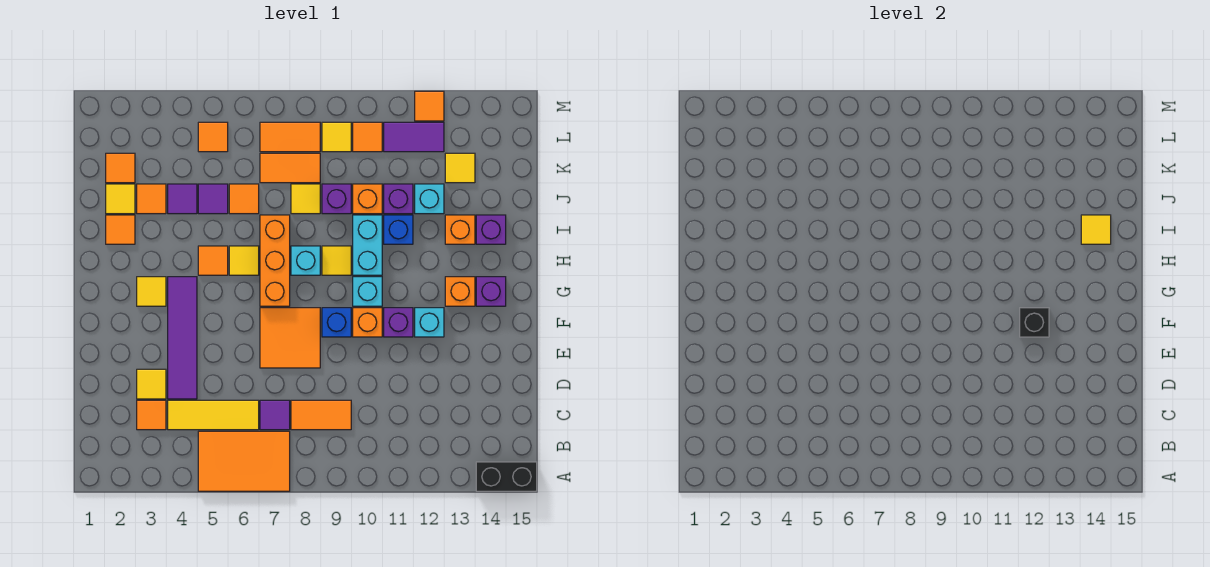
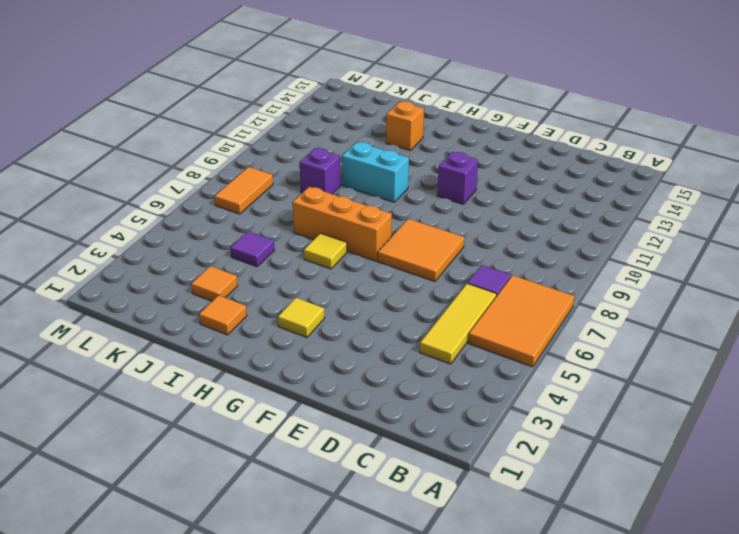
none -> black brick A14:A15 level 1
none -> orange tile C3 level 1
none -> orange tile C8:C9 level 1
none -> yellow tile D3 level 1

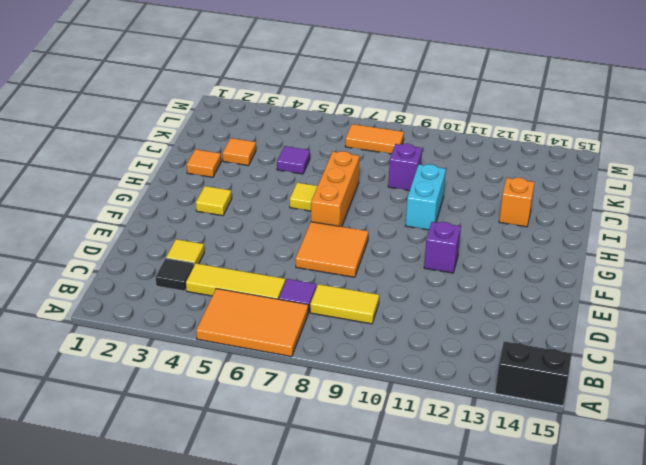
black tile C3 level 1 -> orange tile C3 level 1
yellow tile C8:C9 level 1 -> orange tile C8:C9 level 1
none -> purple tile D4:G4 level 1
none -> blue brick F9 level 1
none -> orange brick F10 level 1
none -> cyan brick F12 level 1

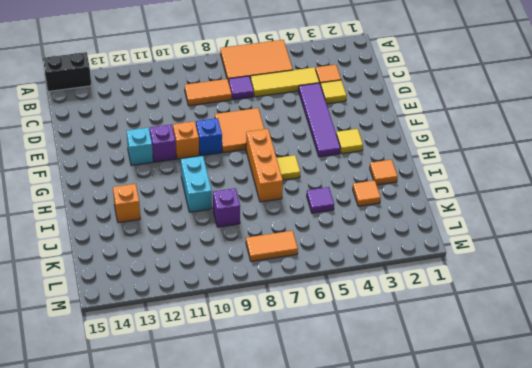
none -> cyan brick G10 level 1
none -> orange brick G13 level 1
none -> purple brick G14 level 1
none -> orange tile H5 level 1

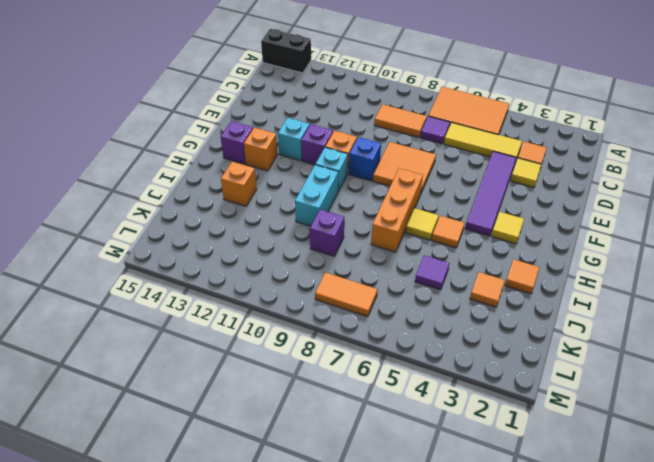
none -> cyan brick H8 level 1
none -> yellow tile H9 level 1
none -> blue brick I11 level 1
none -> purple brick I14 level 1

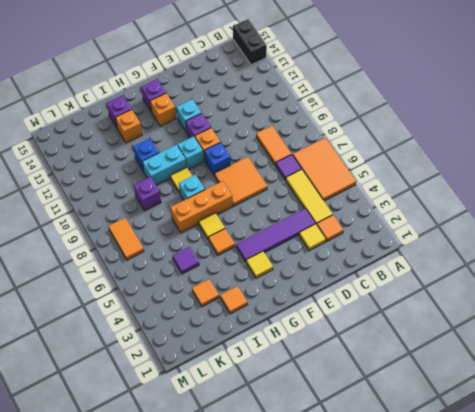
none -> yellow tile J2 level 1
none -> purple tile J4 level 1
none -> orange tile J6 level 1
none -> yellow tile J8 level 1

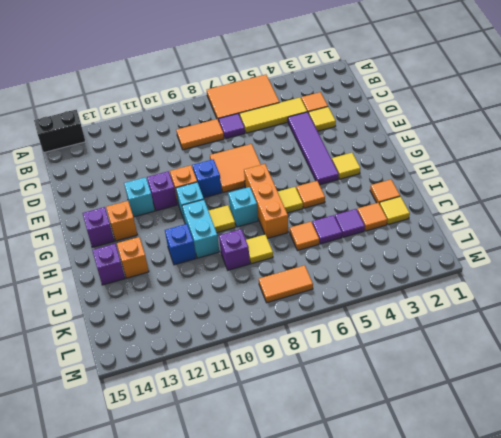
none -> orange brick J10 level 1
none -> purple brick J11 level 1
none -> cyan brick J12 level 1
none -> orange tile K2 level 1

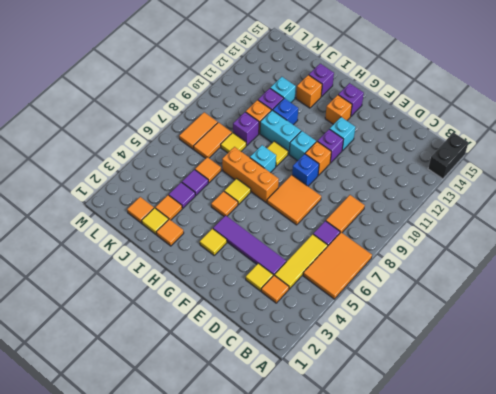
none -> yellow tile K13 level 1
none -> orange tile L5 level 1
none -> yellow tile L9 level 1
none -> orange tile L10 level 1

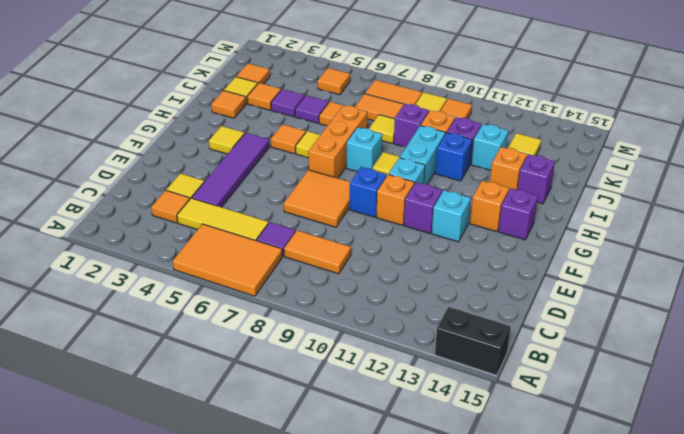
none -> purple tile L11:L12 level 1
none -> orange tile M12 level 1
none -> black brick F12 level 2
none -> yellow tile I14 level 2

